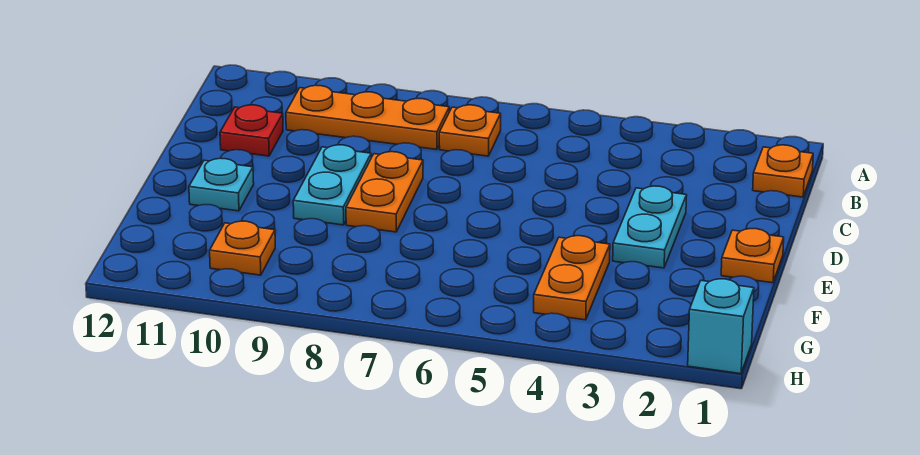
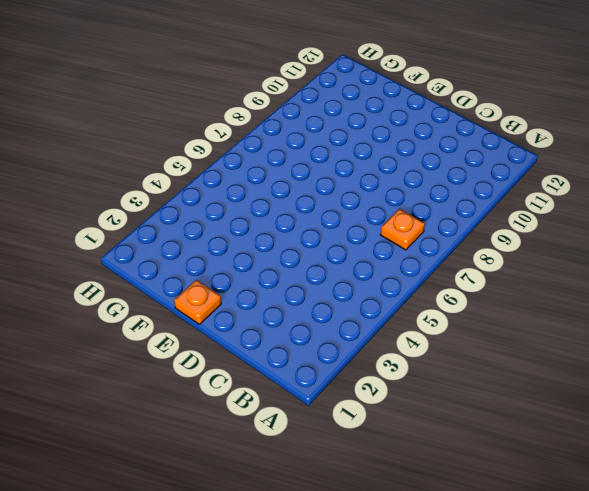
none -> orange plate B1 level 1
none -> orange plate B8:B10 level 1
none -> red plate C11 level 1

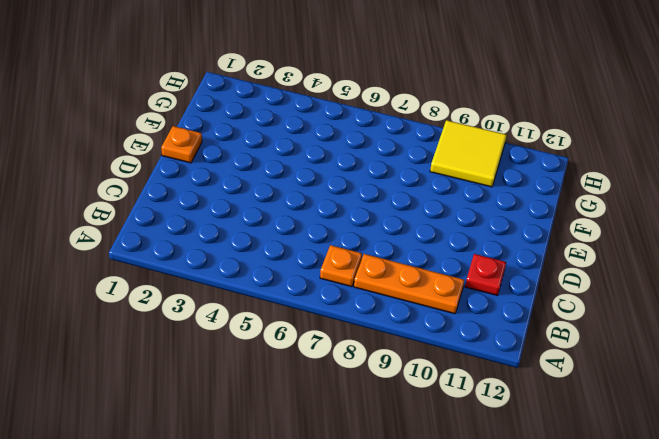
yellow tile G9:H10 level 1 -> orange plate G10 level 1
none -> orange plate B1 level 1
none -> cyan plate D3:E3 level 1
none -> orange plate D8:E8 level 1

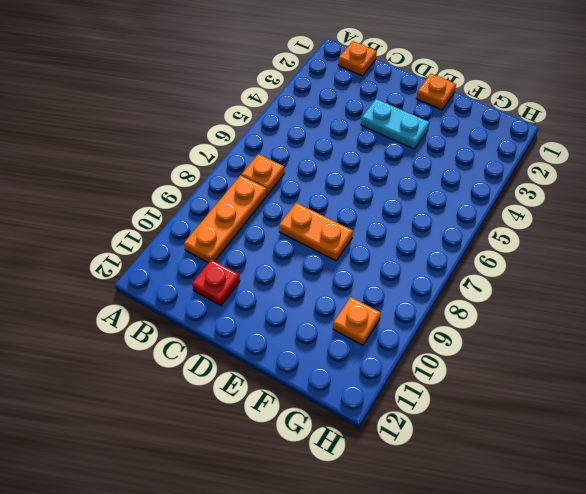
none -> cyan plate D9:E9 level 1
none -> cyan plate E11 level 1
none -> orange plate F4:G4 level 1

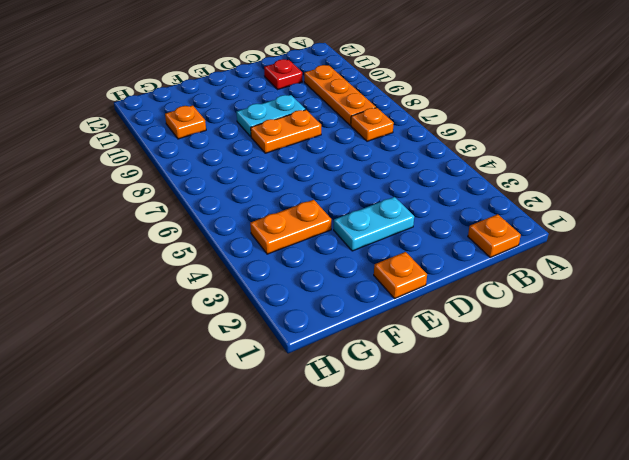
none -> cyan plate E11 level 1
none -> cyan brick H1 level 1

